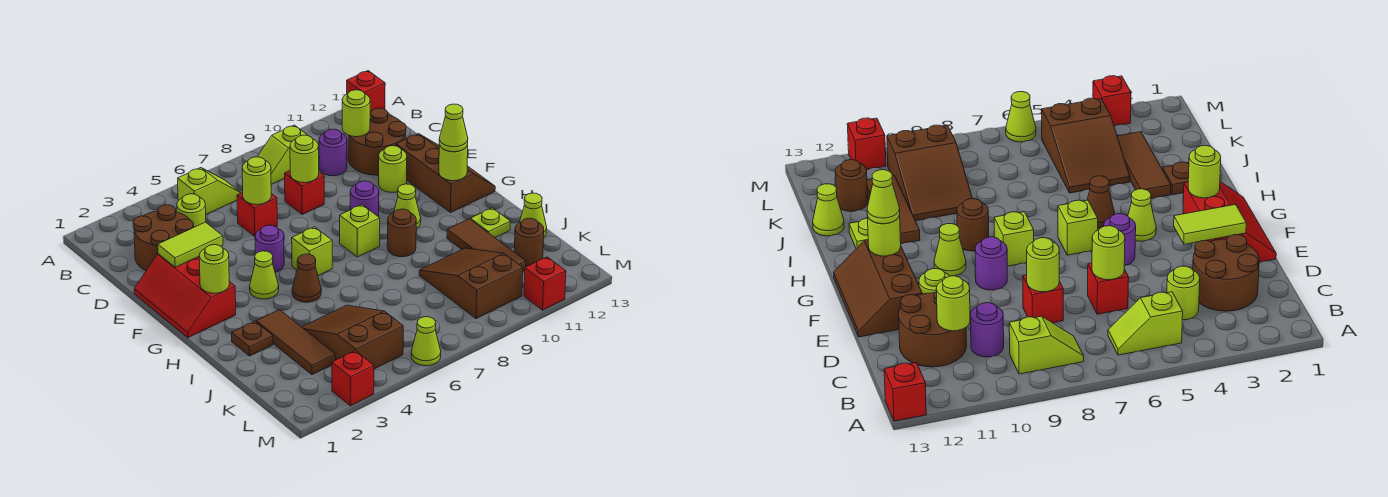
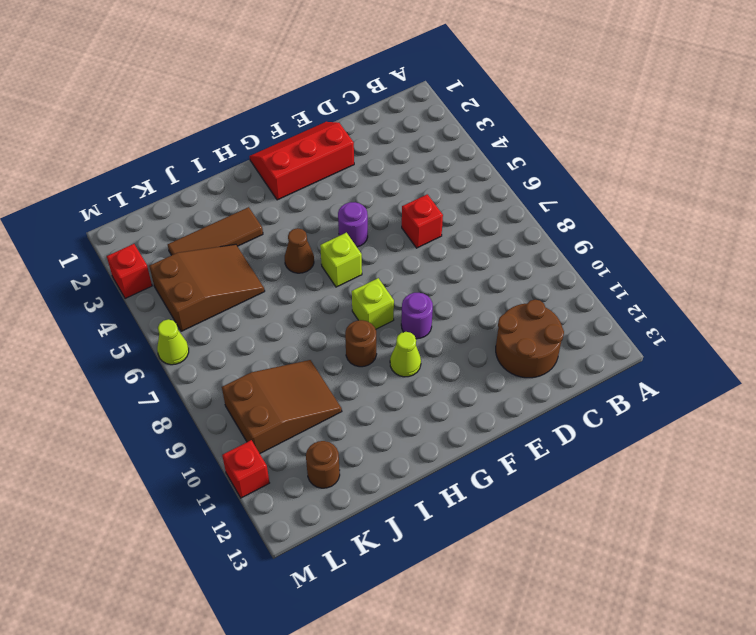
none -> red brick A13 level 1
none -> lime slope B5:B6 level 1 top 5
none -> lime slope B8:B9 level 1 top 9
none -> brown round brick C2:D3 level 1

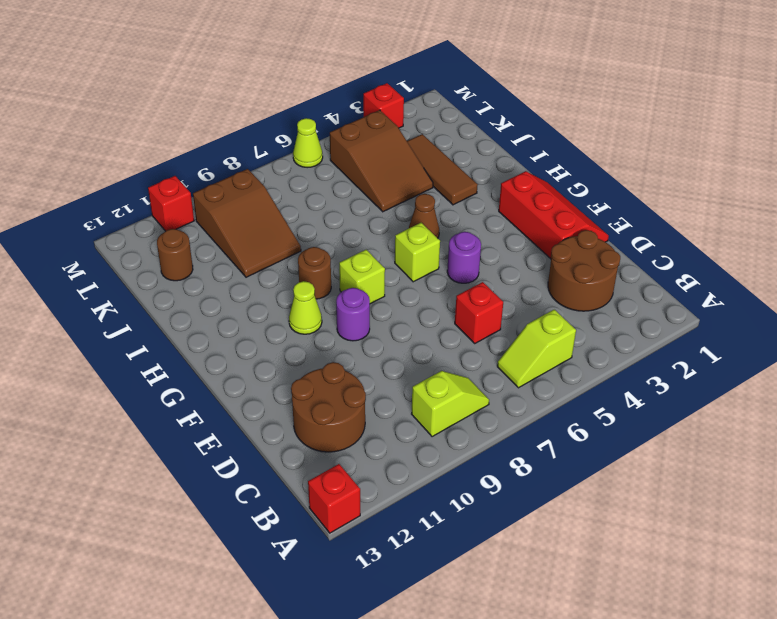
none -> lime round brick C4 level 1
none -> purple round brick C10 level 1
none -> red brick D8 level 1
none -> lime round brick E11 level 1

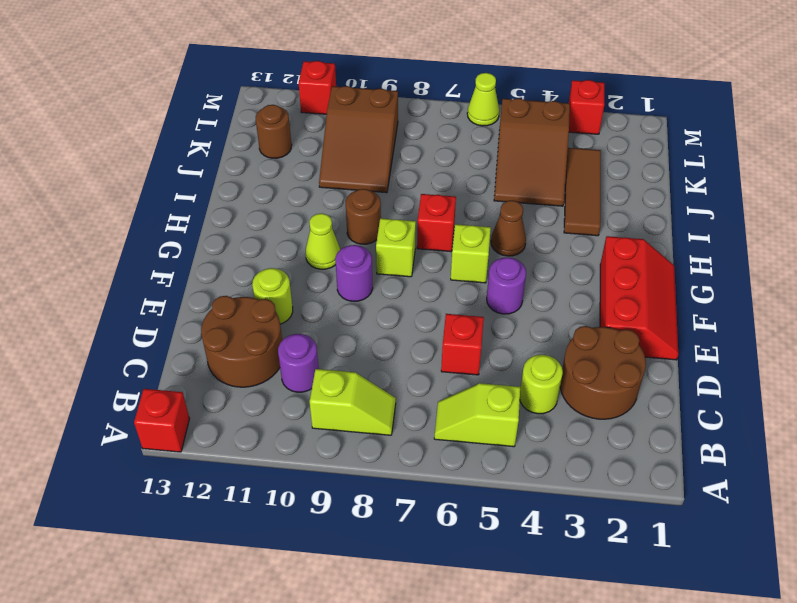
red brick H7 level 1 -> red brick D8 level 1
none -> brown slope E12:G13 level 1 top 12
none -> lime cone G4 level 1
none -> brown plate I2 level 1
none -> brown tile I11:K11 level 1

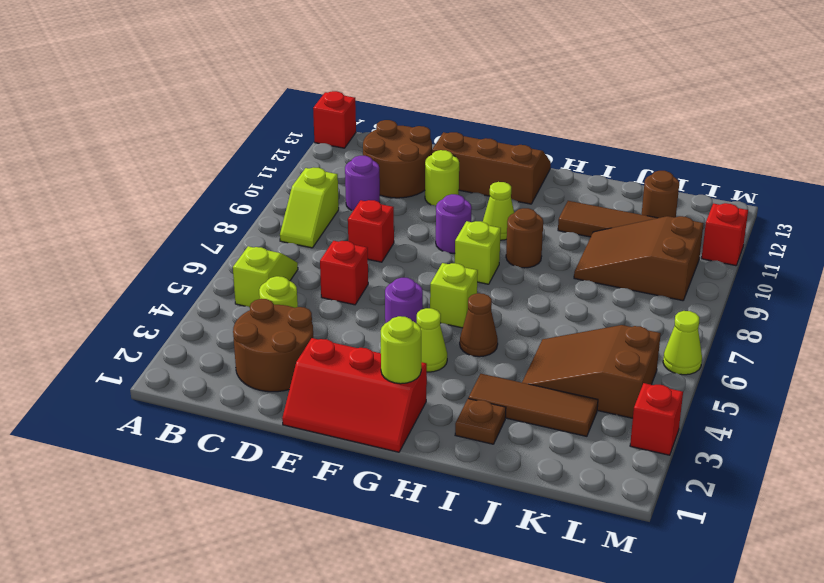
none -> lime plate I12 level 1
none -> lime cone J13 level 1
none -> lime round brick C11 level 2
none -> lime round brick D6 level 2

